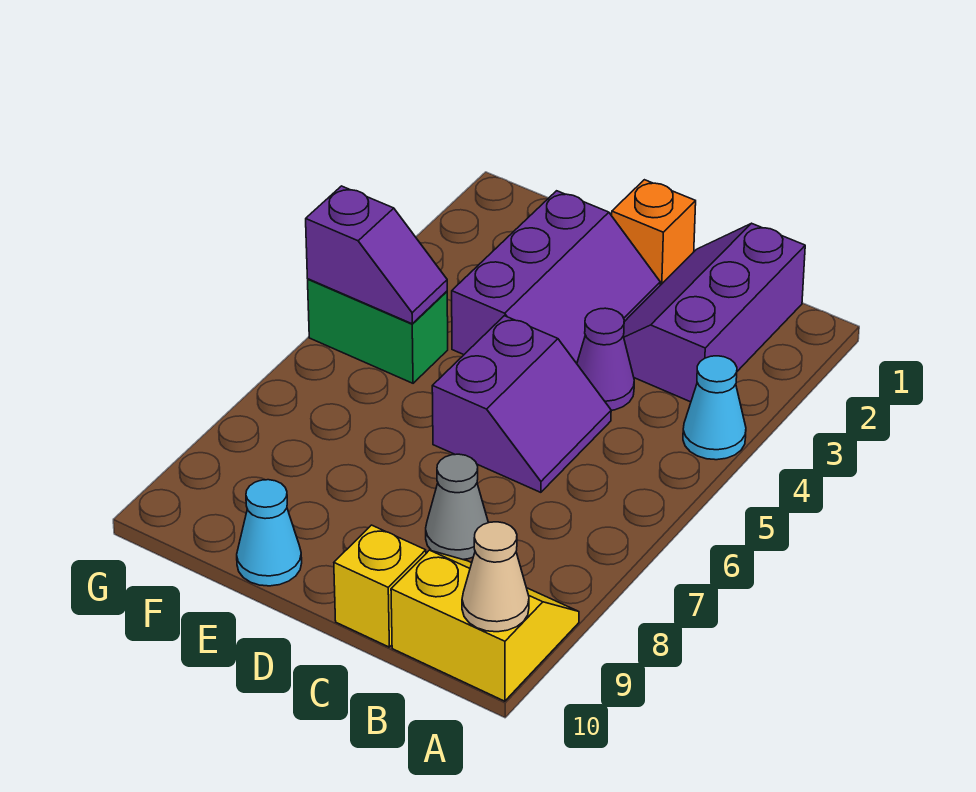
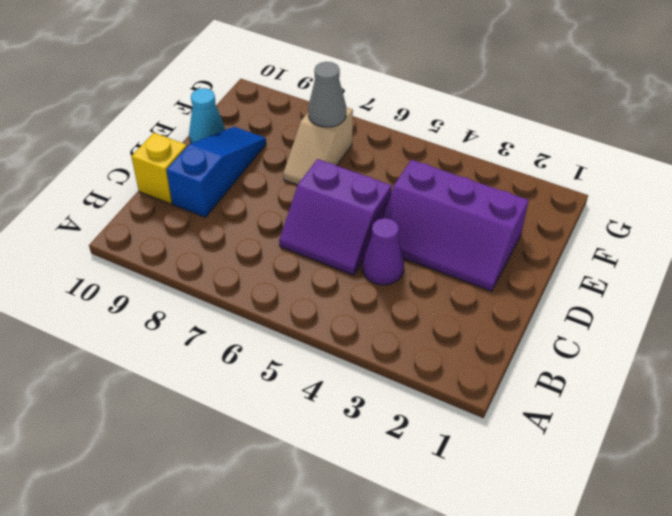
blue slope C9:E9 level 1 top C -> none
tan slope E7:F7 level 1 top F -> none
grey cone F7 level 2 -> grey cone C8 level 1
none -> cyan cone A4 level 1
none -> yellow slope A9:B10 level 1 top 10
none -> purple slope B1:C3 level 1 top B

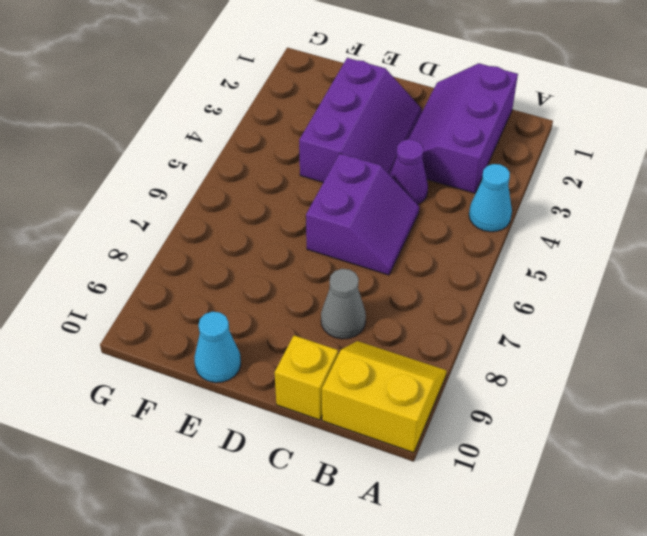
none -> orange brick D1 level 1
none -> green brick F5:G5 level 1
none -> tan cone A10 level 2

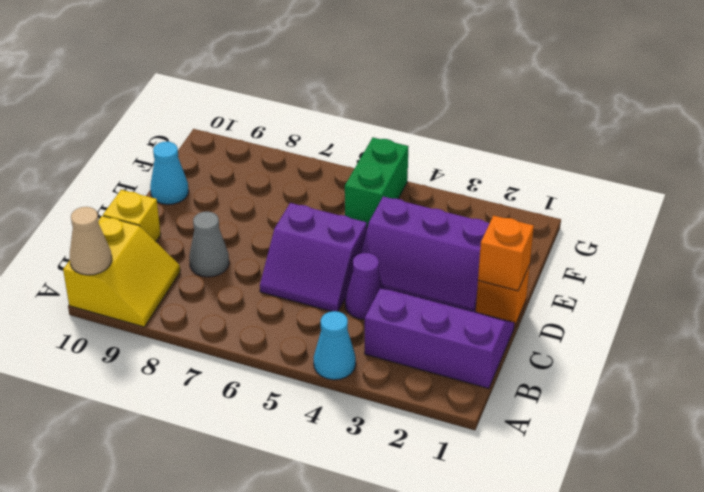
orange brick D1 level 2 -> none
none -> purple slope F5:G5 level 2 top G

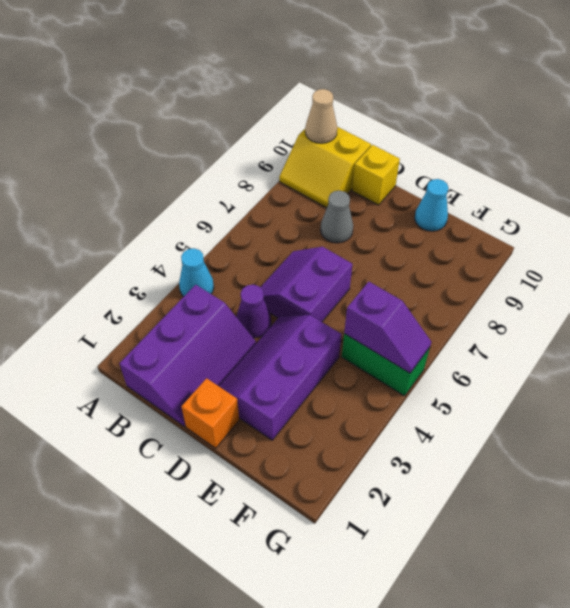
purple slope F5:G5 level 2 top F -> purple slope F5:G5 level 2 top G

